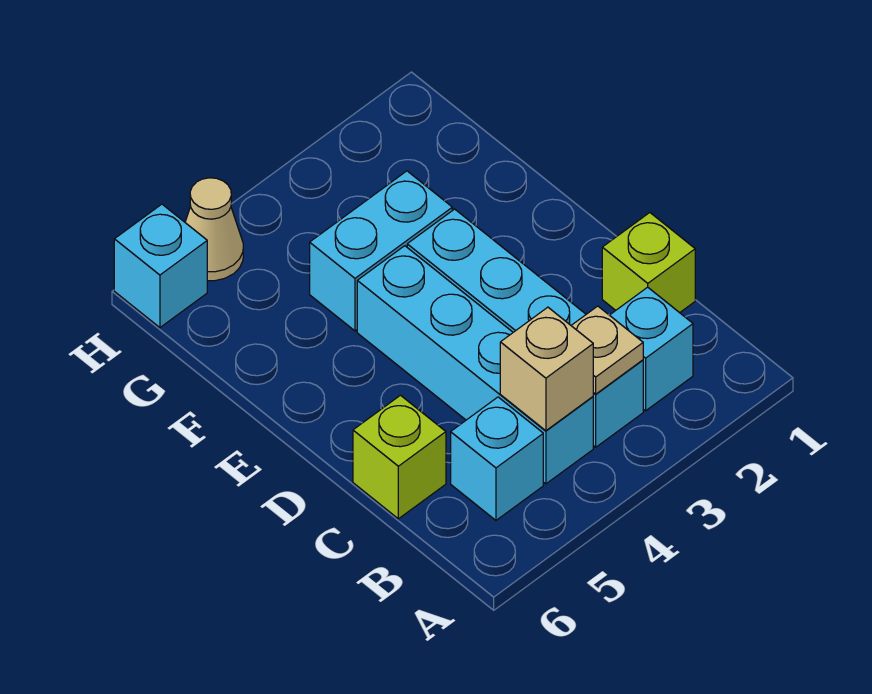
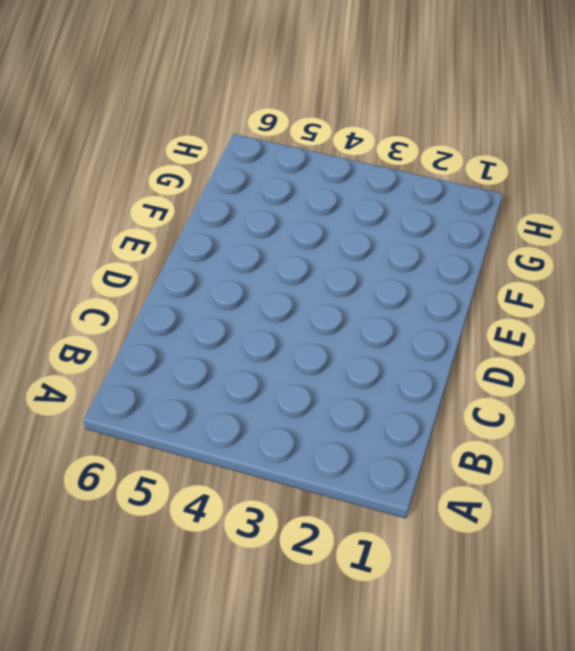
none -> cyan brick B2 level 1
none -> cyan brick B3:E3 level 1

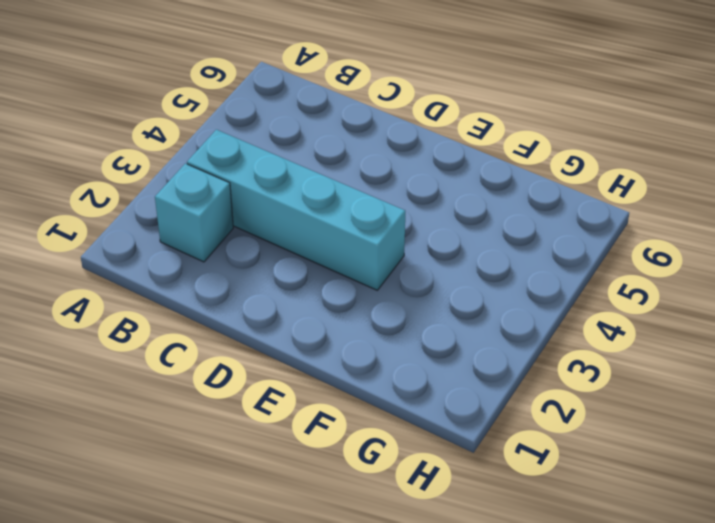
none -> cyan brick B4:E4 level 1
none -> cyan brick B5 level 1

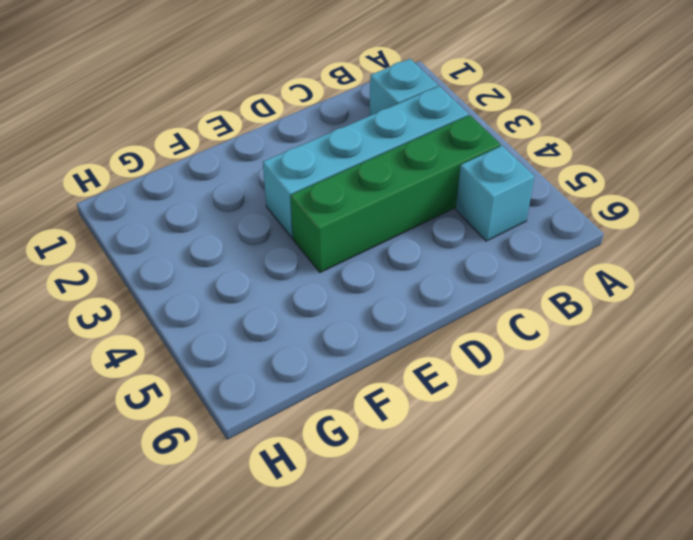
green brick B4:E4 level 1 -> cyan brick B4:E4 level 1
none -> lime brick C1 level 1
none -> lime brick C6 level 1

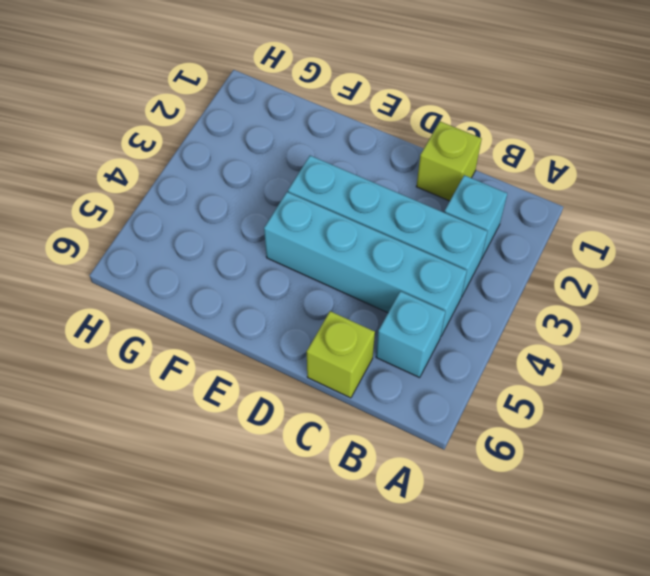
none -> cyan brick F3:F4 level 1
none -> tan cone H5 level 1

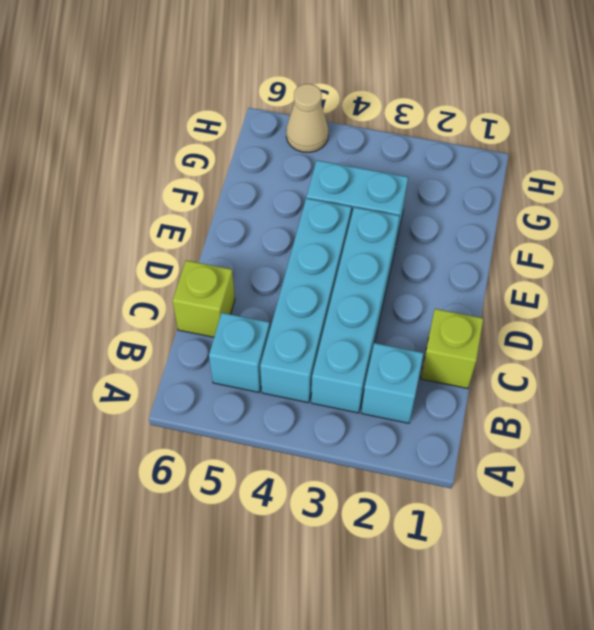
none -> cyan brick H6 level 1
none -> tan plate B3 level 2

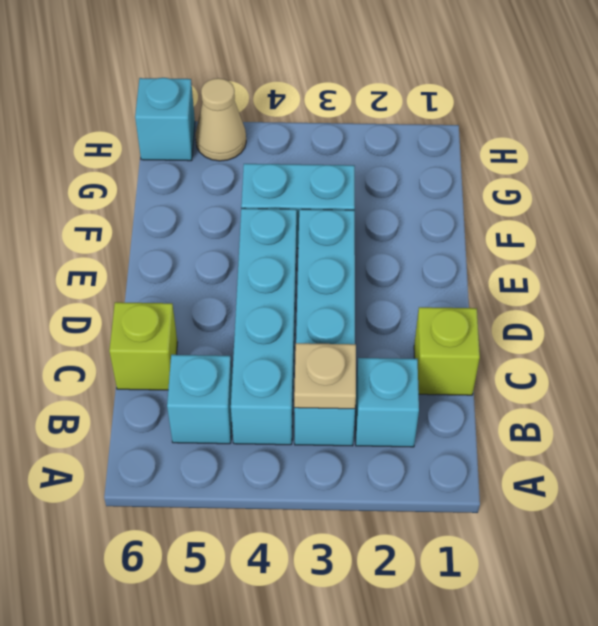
none -> tan brick B4 level 2

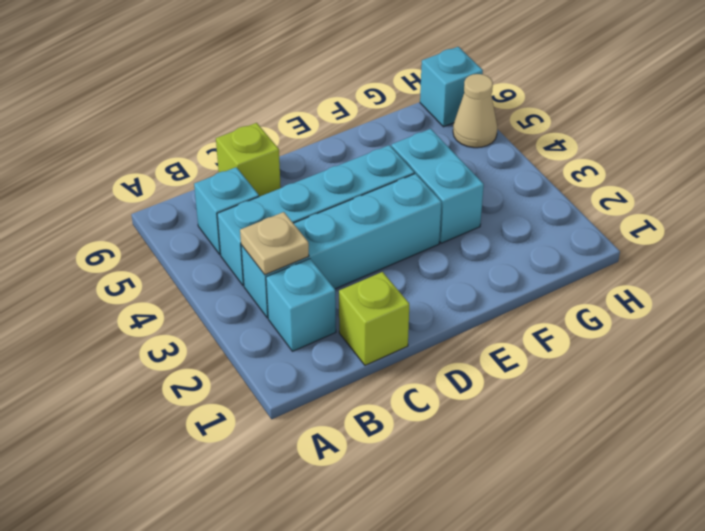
none -> tan brick B4 level 2

